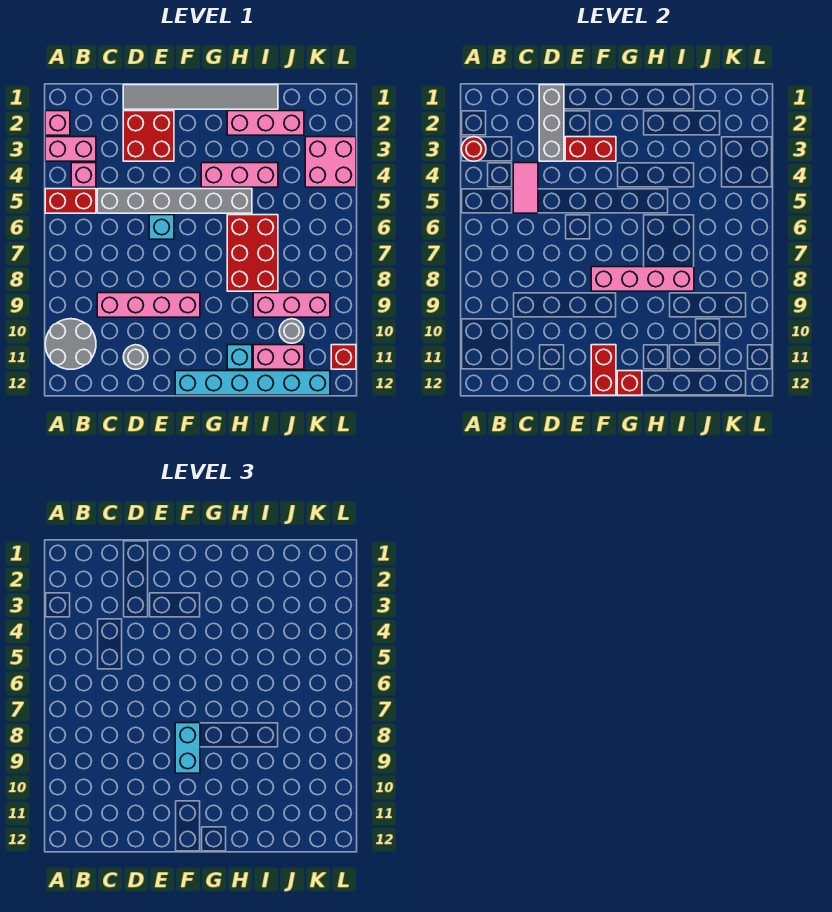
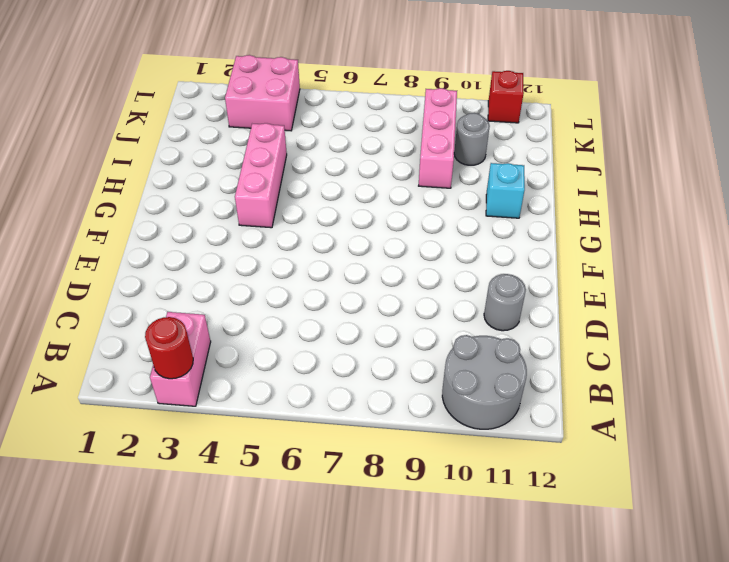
none -> pink brick A2 level 1
none -> red brick A5:B5 level 1
none -> pink brick B4 level 1

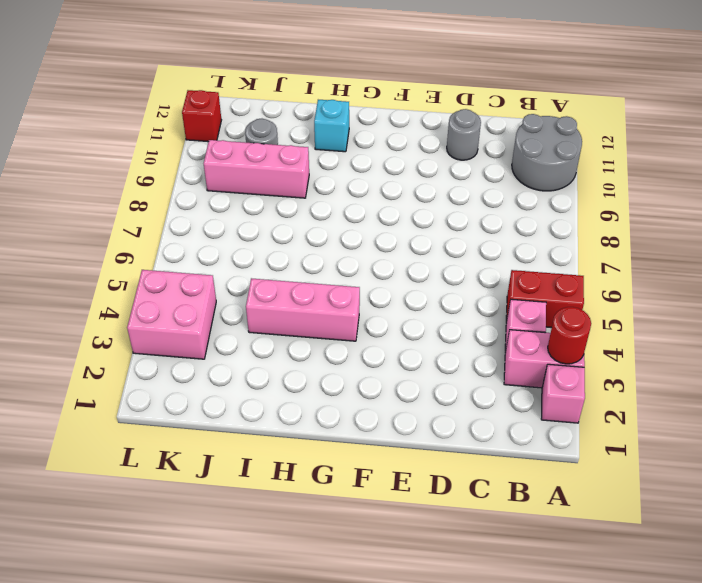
none -> grey brick C5:H5 level 1
none -> pink brick C9:F9 level 1
none -> grey tile D1:I1 level 1

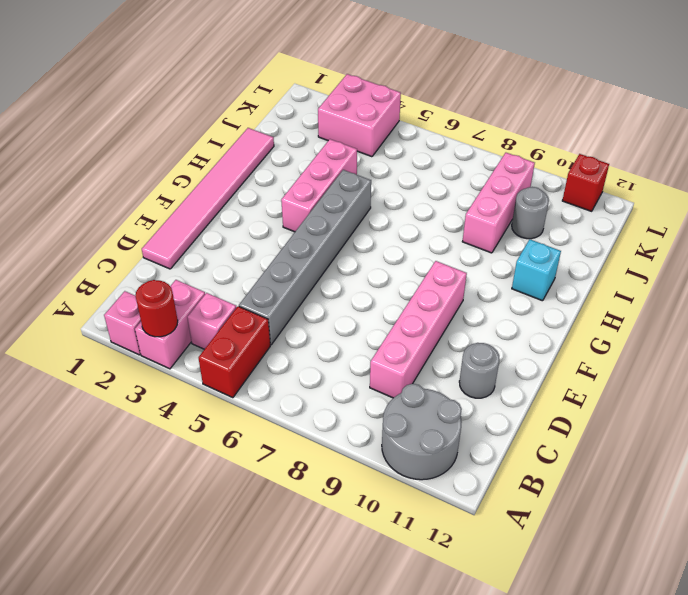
pink tile D1:I1 level 1 -> grey tile D1:I1 level 1
none -> red brick D2:E3 level 1
none -> cyan brick E6 level 1
none -> cyan brick F12:K12 level 1

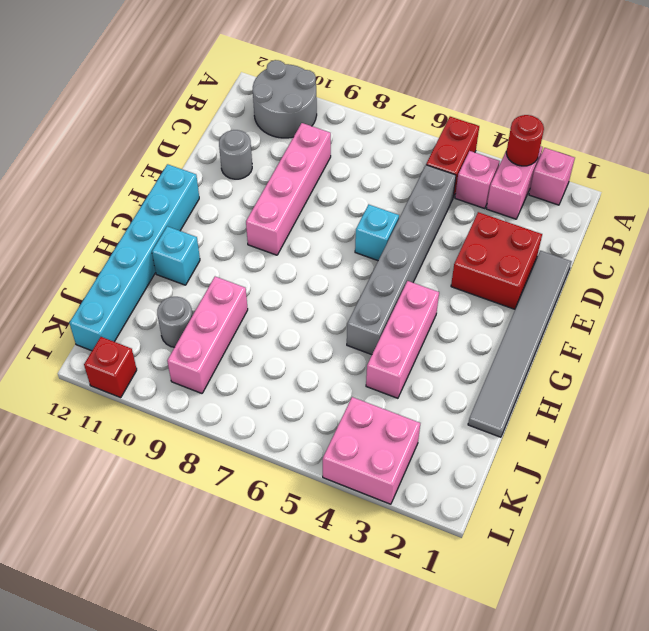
none -> pink brick H2:J2 level 1
none -> red brick H6:I8 level 1
none -> pink brick I11:J11 level 1

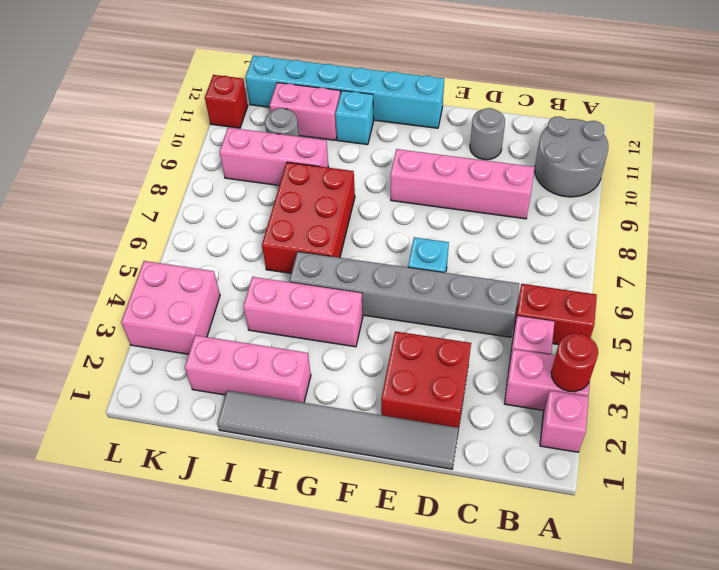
none -> pink tile C4:C5 level 2
none -> grey brick D1:D3 level 2
none -> red brick E3:F3 level 2

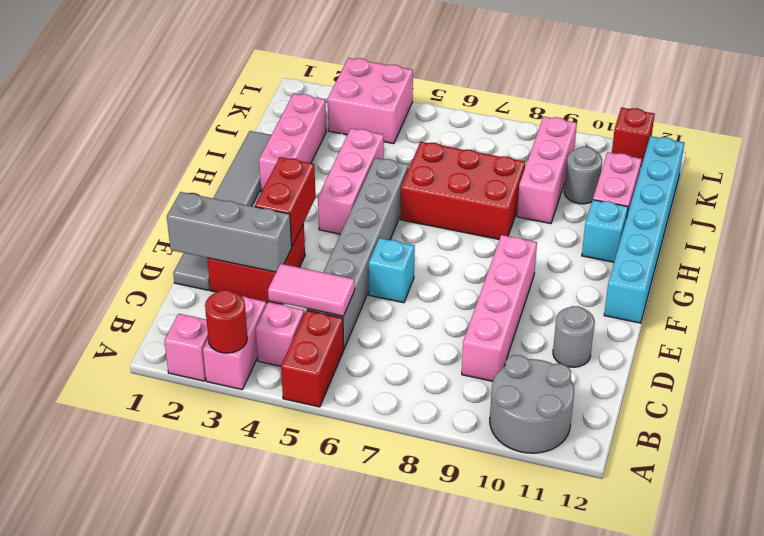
none -> pink brick F8:I8 level 2
none -> red brick F11:F12 level 2
none -> red brick G12 level 2

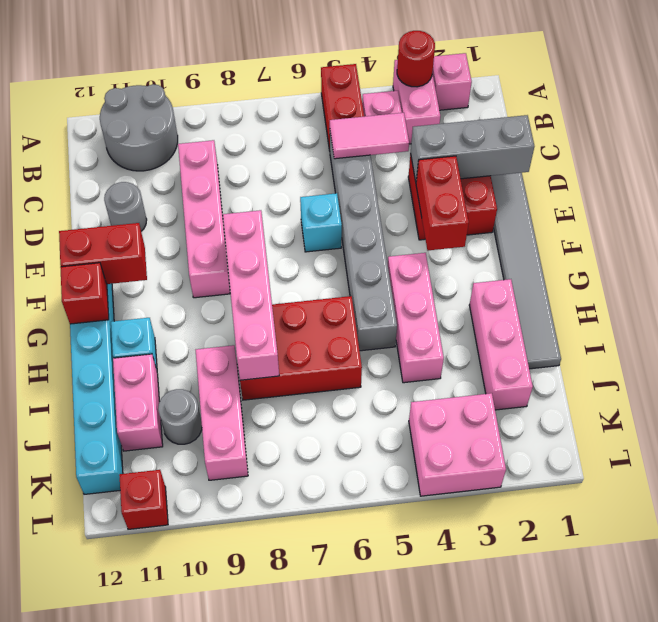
none -> cyan brick F8:F9 level 3

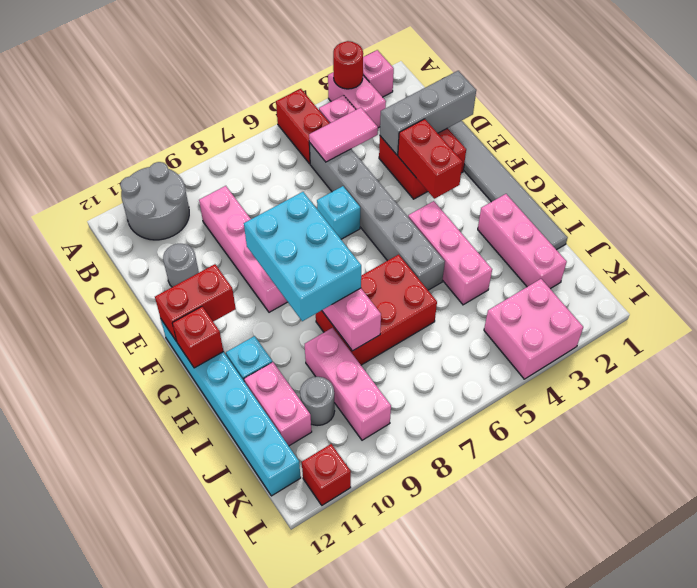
cyan brick F8:H9 level 3 -> cyan brick F8:F9 level 3

